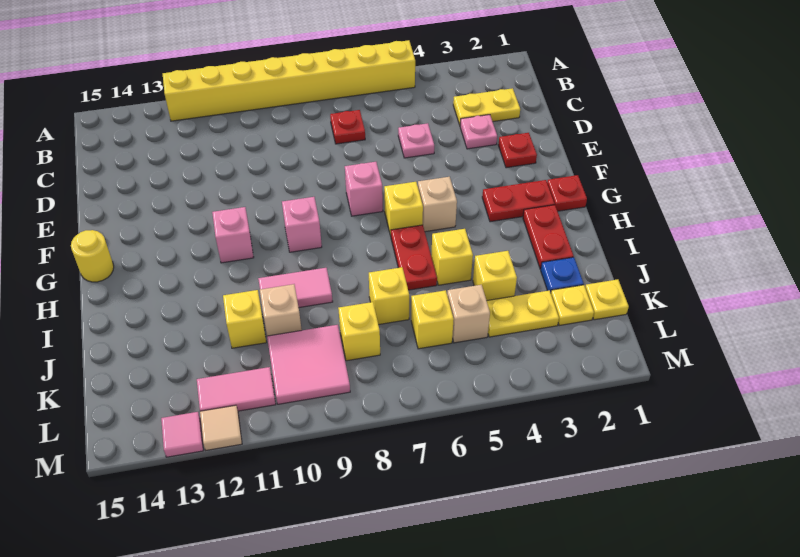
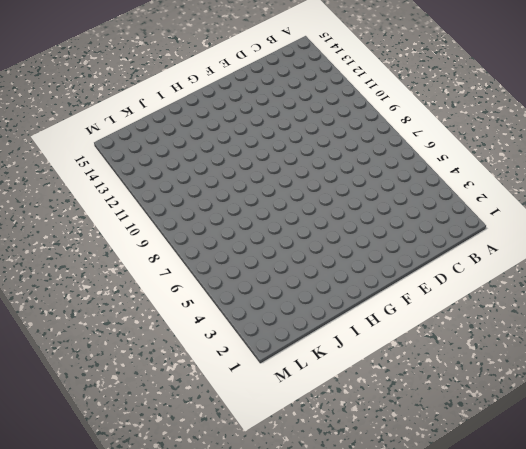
none -> yellow brick A5:A12 level 1
none -> yellow plate C2:C3 level 1
none -> red plate C7 level 1
none -> pink plate D3 level 1

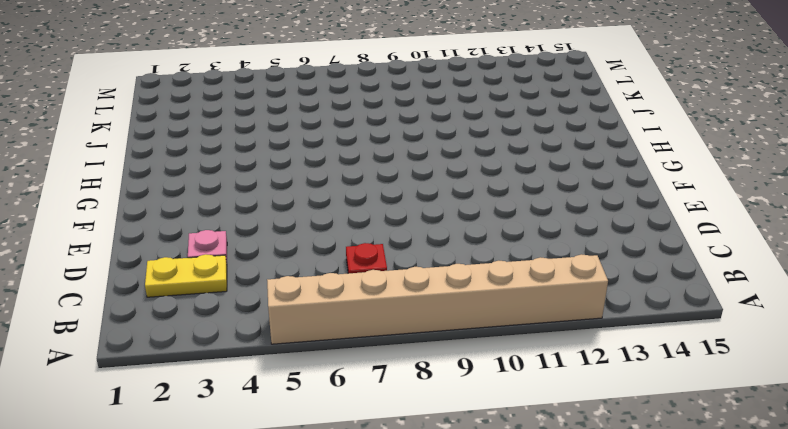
tan brick A5:A12 level 1 -> yellow brick A5:A12 level 1
none -> pink plate D5 level 1
none -> red plate E2 level 1
none -> pink brick F7 level 1
none -> red plate G1 level 1

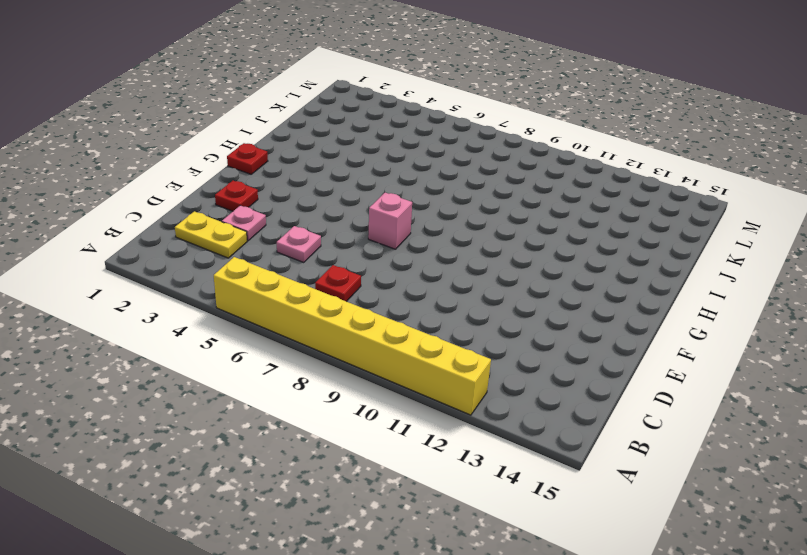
none -> red plate G2:G3 level 1
none -> tan brick G5 level 1
none -> yellow brick G6 level 1
none -> pink brick G9 level 1

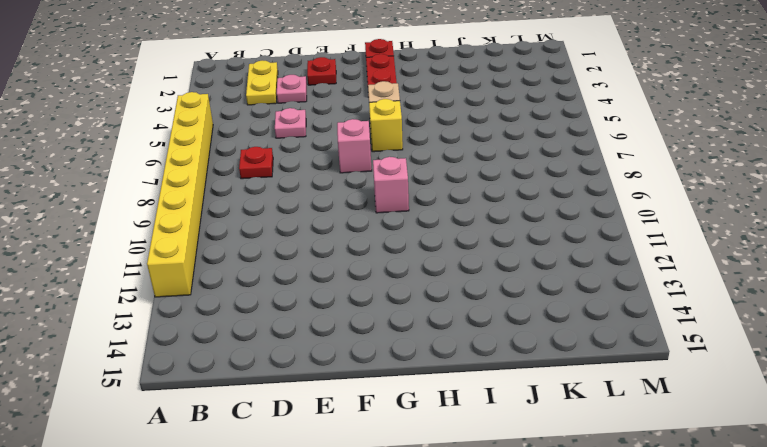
none -> pink brick G11 level 1
none -> yellow round brick G15 level 1
none -> red plate H2:I2 level 1
none -> red plate H6:I6 level 1

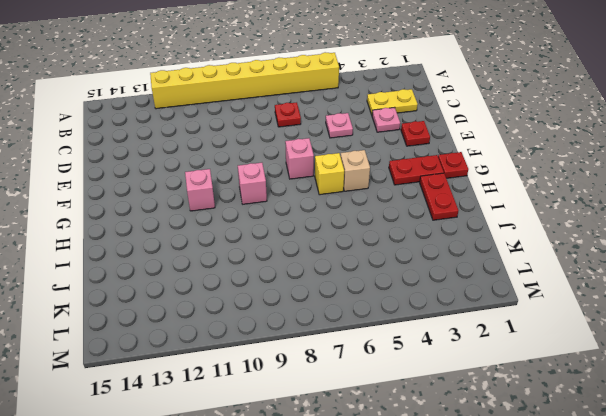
none -> yellow round brick G15 level 1
none -> red plate H6:I6 level 1
none -> yellow brick I5 level 1
none -> pink tile I9:I10 level 1

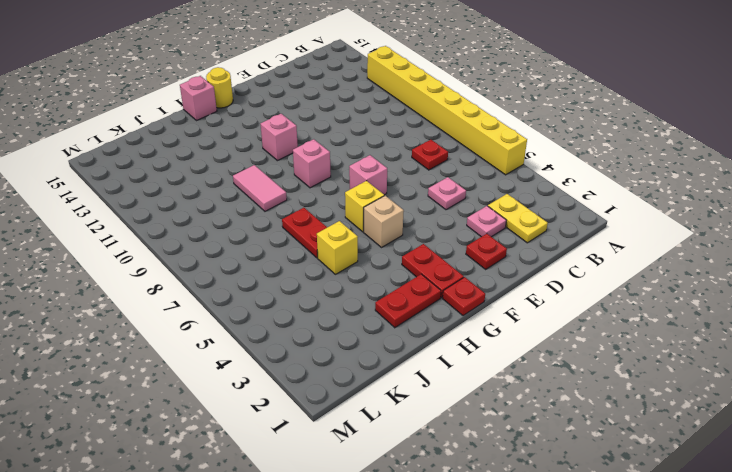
pink brick H15 level 1 -> none
red plate I6:I7 level 1 -> red plate H6:I6 level 1
none -> blue plate J2 level 1
none -> yellow brick J4 level 1
none -> yellow brick J7 level 1
none -> tan brick J10 level 1

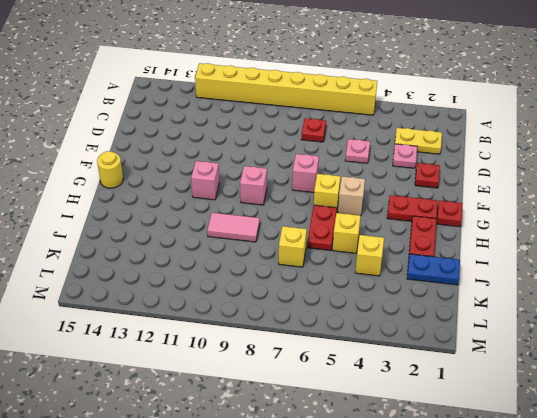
blue plate J1:J2 level 1 -> blue plate J2 level 1
none -> tan brick J10 level 1
none -> yellow brick J11 level 1
none -> yellow plate K1 level 1
none -> yellow plate K2 level 1

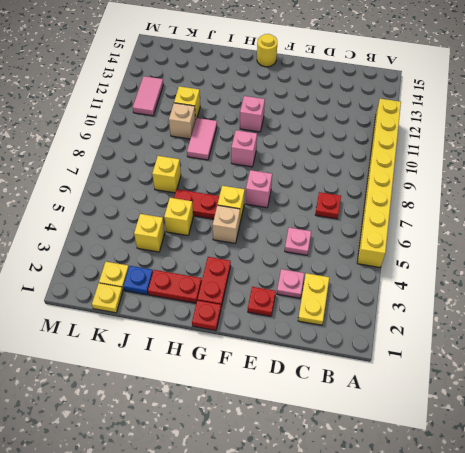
none -> yellow plate K3:K4 level 1
none -> tan brick K5 level 1
none -> yellow brick K6 level 1
none -> yellow brick K8 level 1

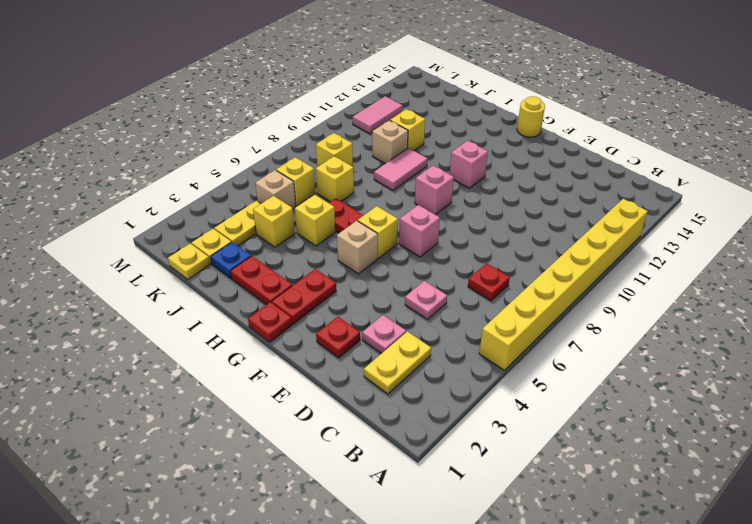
none -> pink tile K9:L10 level 1
none -> tan tile M12 level 1
none -> pink tile M13 level 1

